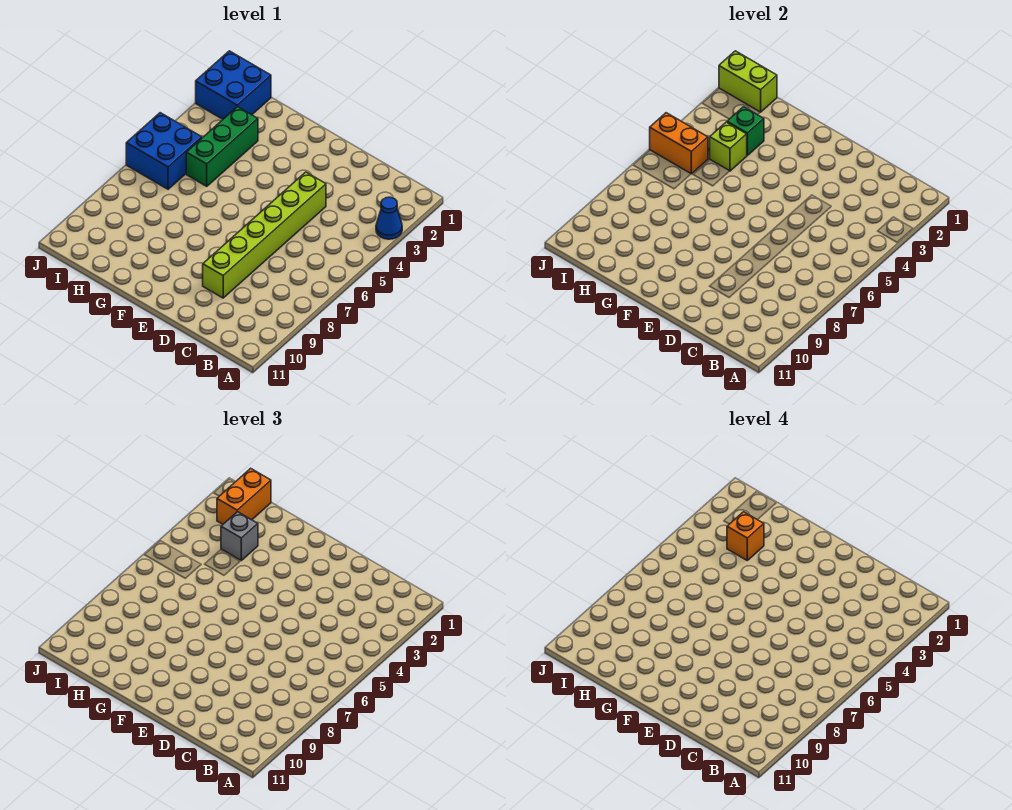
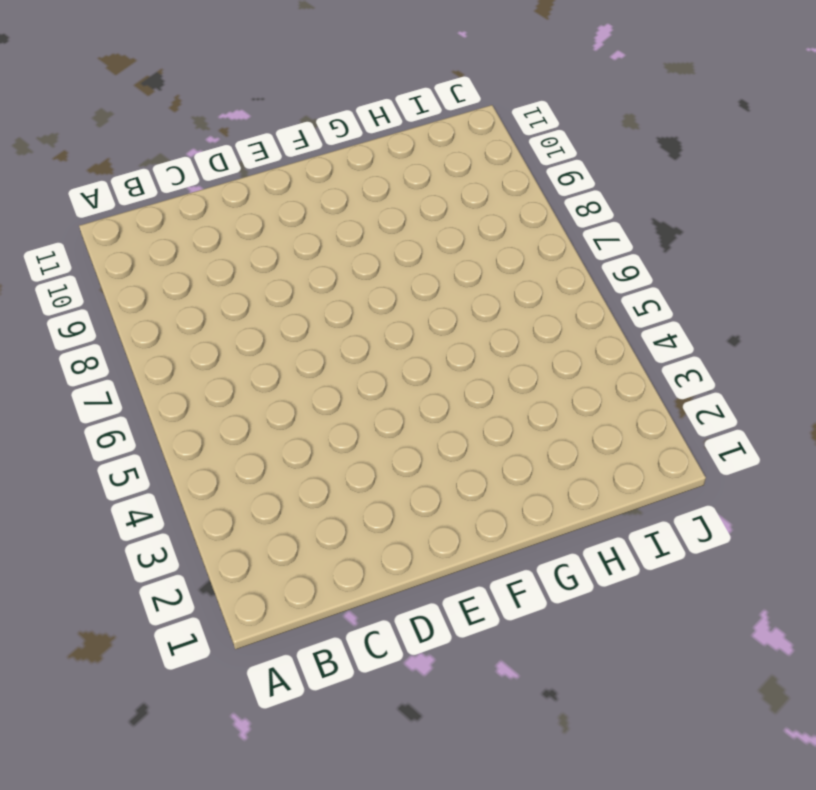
none -> blue cone A3 level 1
none -> lime brick D4:D9 level 1
none -> green brick H3:H5 level 1

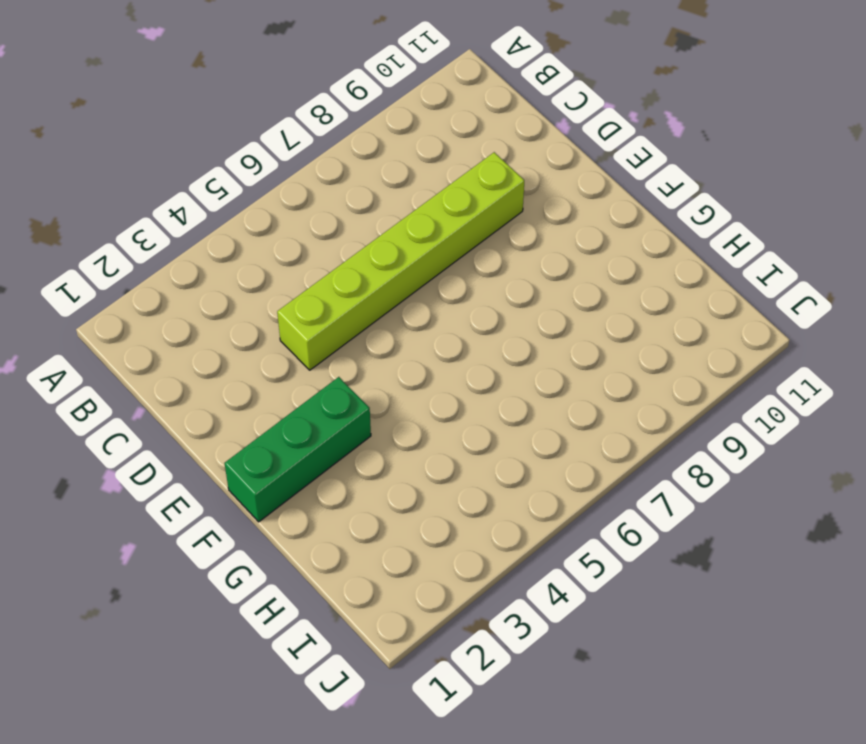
green brick F1:F3 level 1 -> green brick H3:H5 level 1
none -> blue cone A3 level 1
none -> blue brick I1:J2 level 1
none -> blue brick I5:J6 level 1

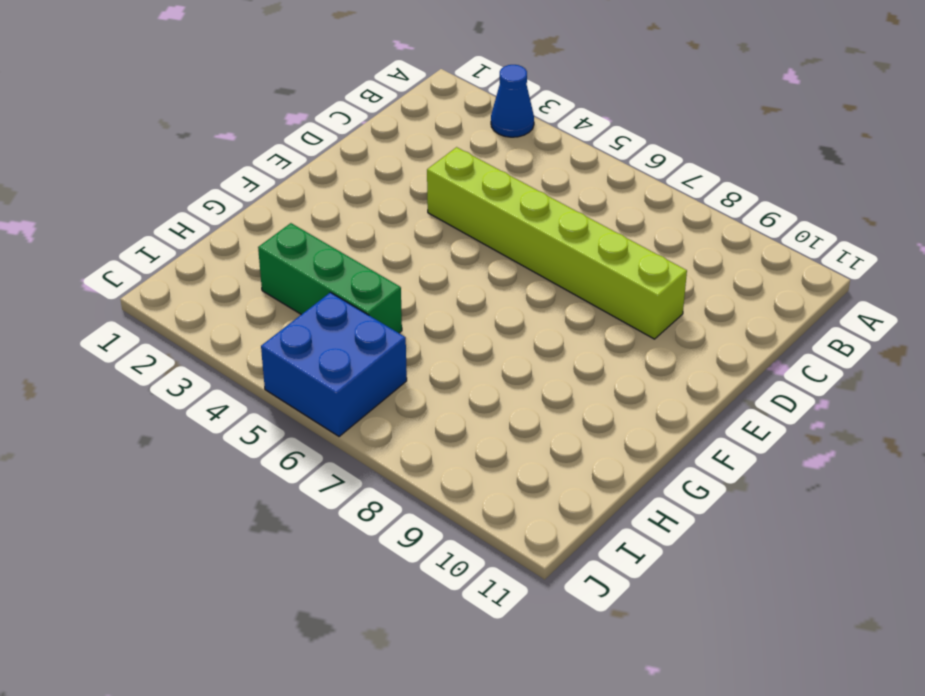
none -> blue brick I1:J2 level 1
none -> green brick H3 level 2
none -> lime brick H4 level 2

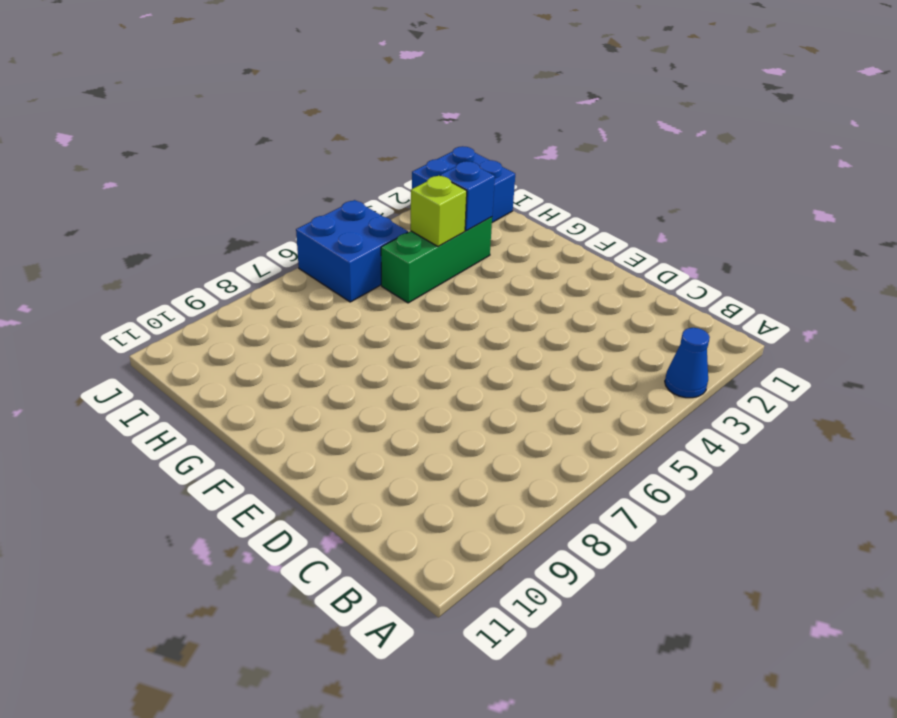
blue brick H3 level 2 -> green brick H3 level 2
none -> lime brick D4:D9 level 1
none -> lime brick I1:J1 level 2
none -> orange brick I5:J5 level 2

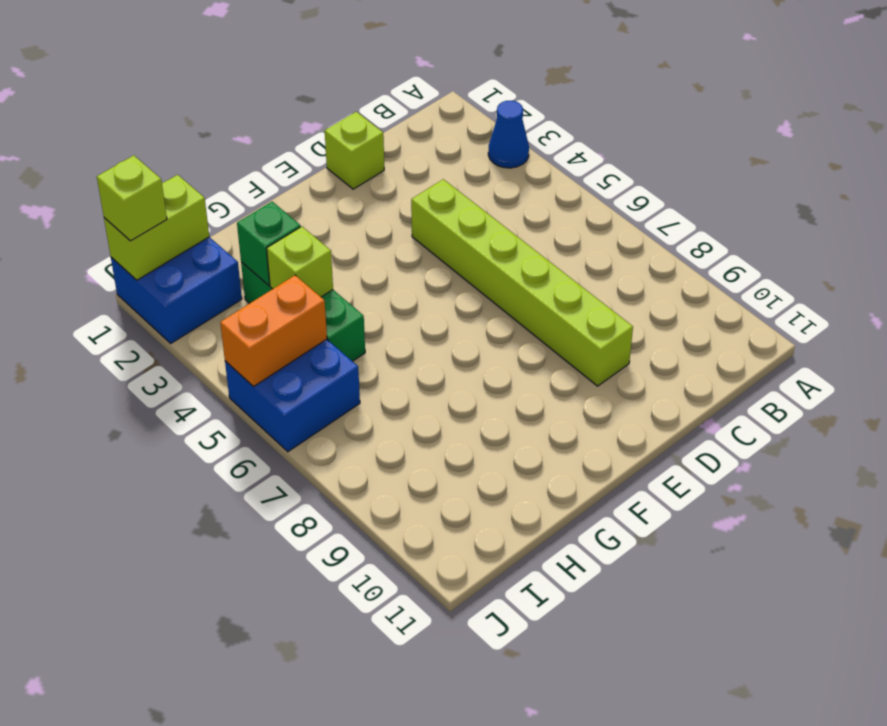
lime brick D1 level 1 -> none
lime brick J1 level 3 -> none
none -> grey brick H3 level 3
none -> orange brick I1:I2 level 3
none -> orange brick H3 level 4

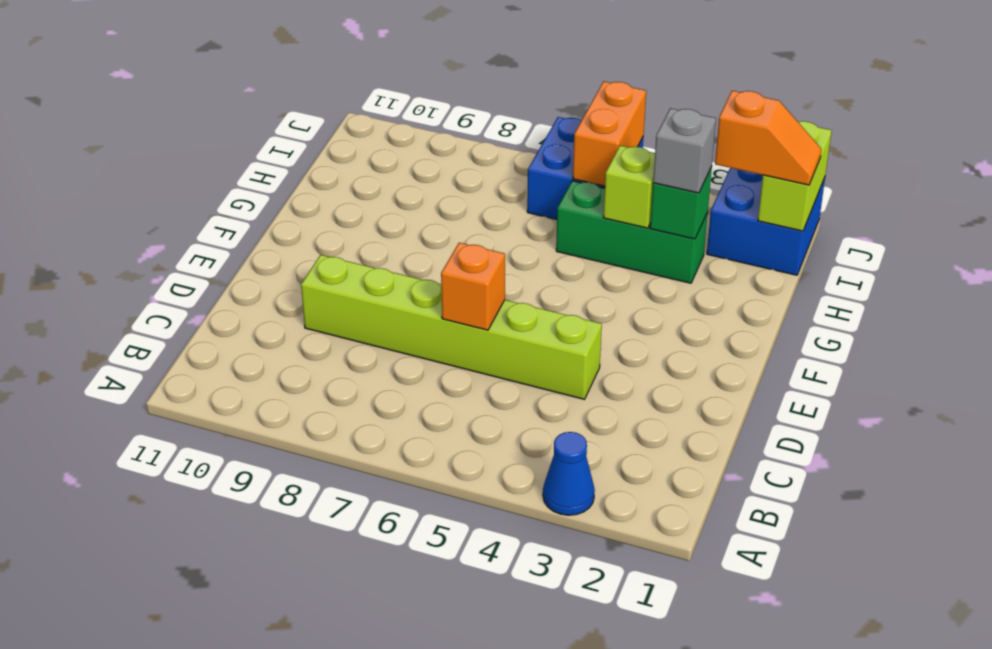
orange brick D6 level 2 -> orange brick H3 level 4
orange slope I1:I2 level 3 top 2 -> orange brick I1:I2 level 3

